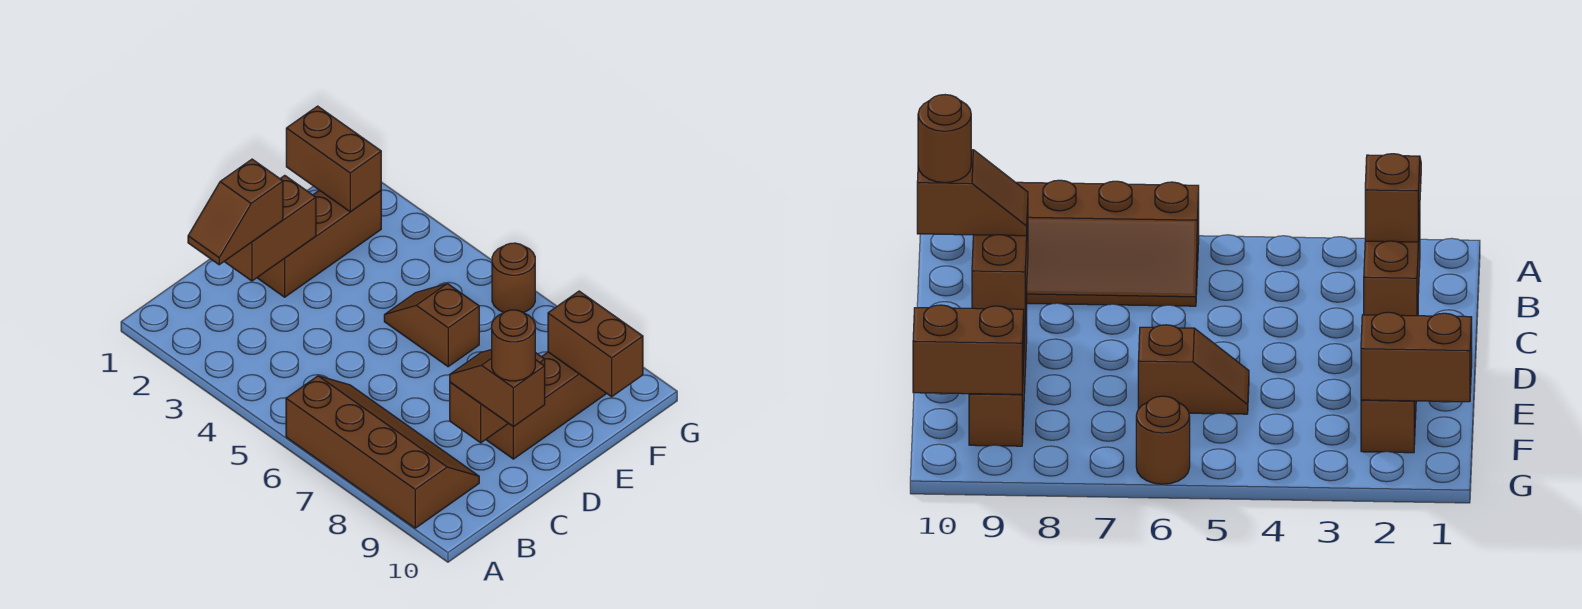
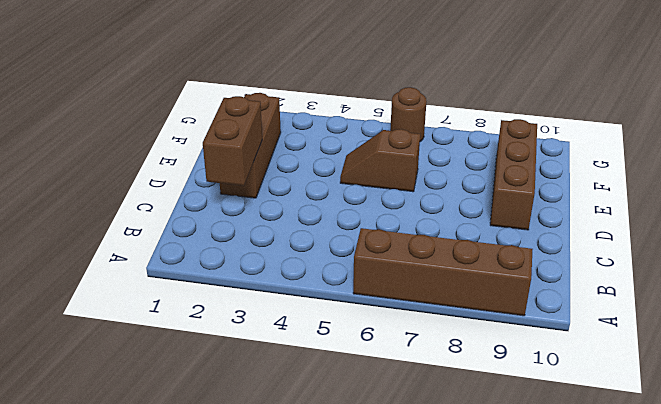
none -> brown brick C9:D9 level 2
none -> brown brick F1:F2 level 2
none -> brown brick F9:F10 level 2

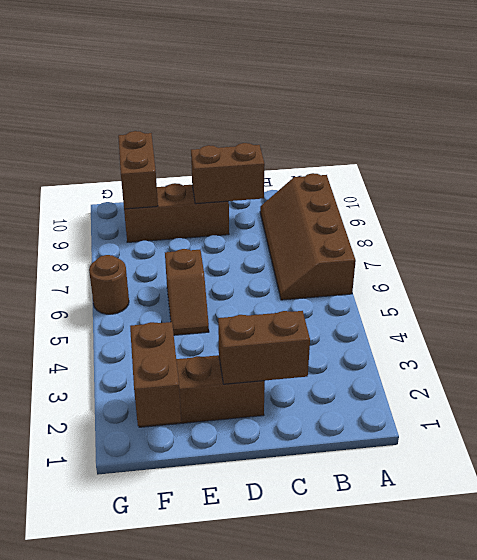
none -> brown slope B2:C2 level 3 top C
none -> brown slope C9:C10 level 3 top 10
none -> brown round brick C10 level 4

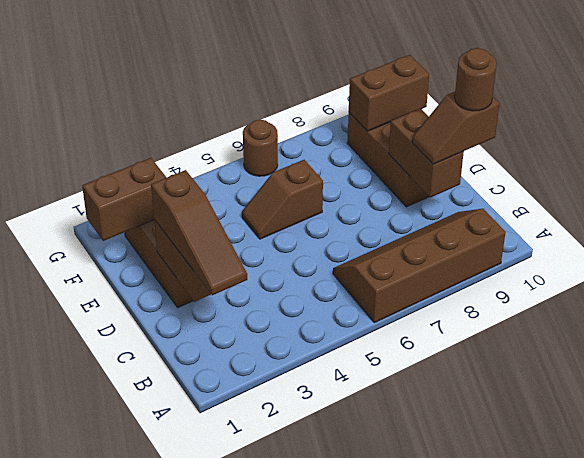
brown slope B2:D2 level 3 top D -> brown slope B2:C2 level 3 top C

